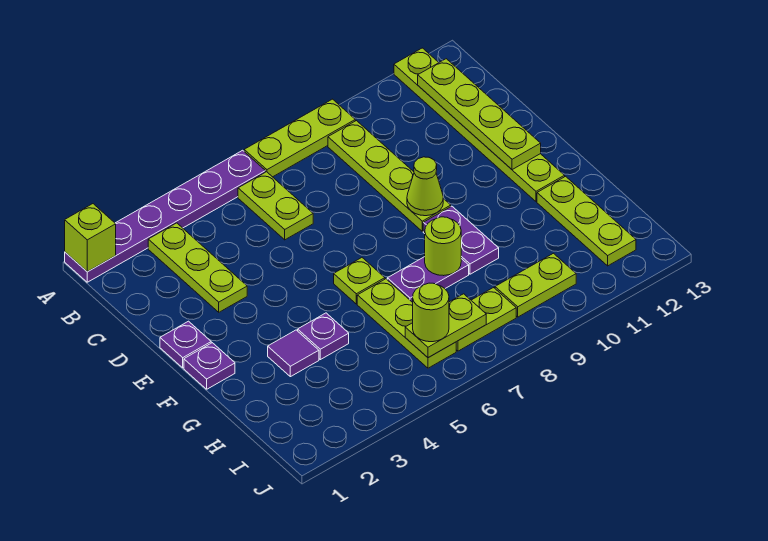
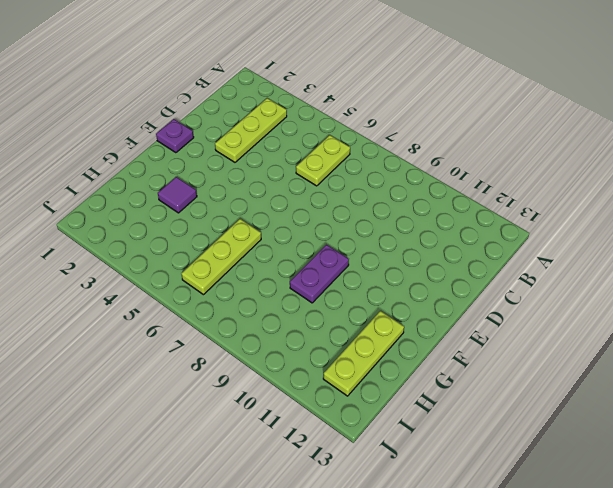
none -> purple plate A1:A6 level 1
none -> lime plate A7:A9 level 1
none -> lime plate A12:F12 level 1

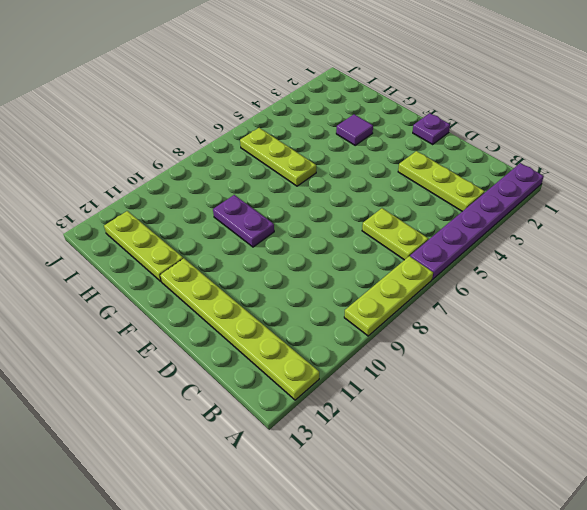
none -> lime plate B9:E9 level 1
none -> purple plate F1 level 1
none -> lime plate F6 level 1

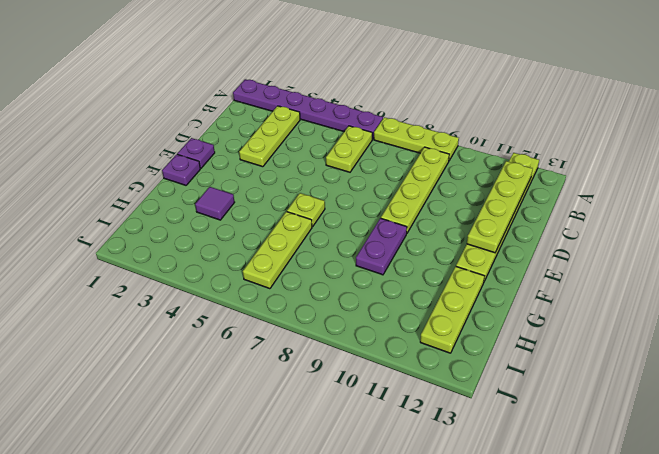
none -> purple plate G4 level 1
none -> purple plate G7:G8 level 1
none -> lime plate I7:I8 level 1

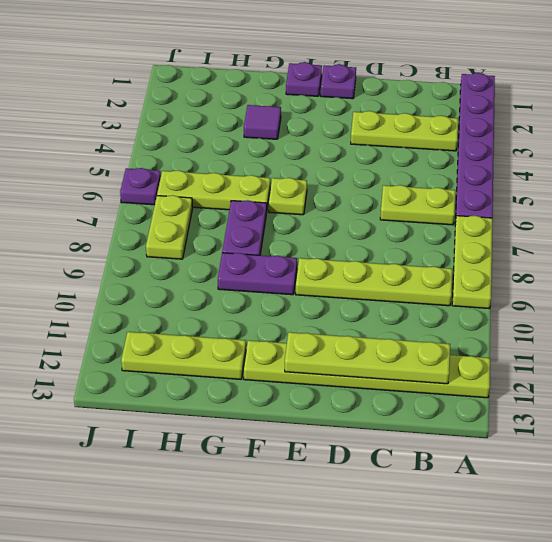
purple plate J6 level 1 -> purple plate G4 level 1
none -> lime plate I9:I10 level 1
none -> lime brick A1 level 2
none -> lime cone E9 level 2

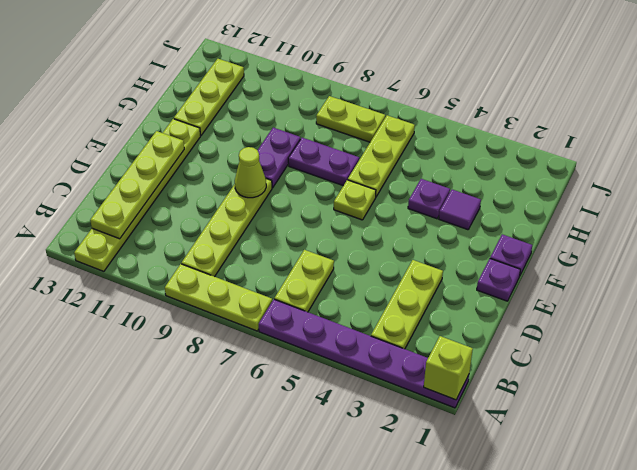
none -> lime plate I9:I10 level 1
none -> lime round brick G8 level 2
none -> lime plate I6:I7 level 2

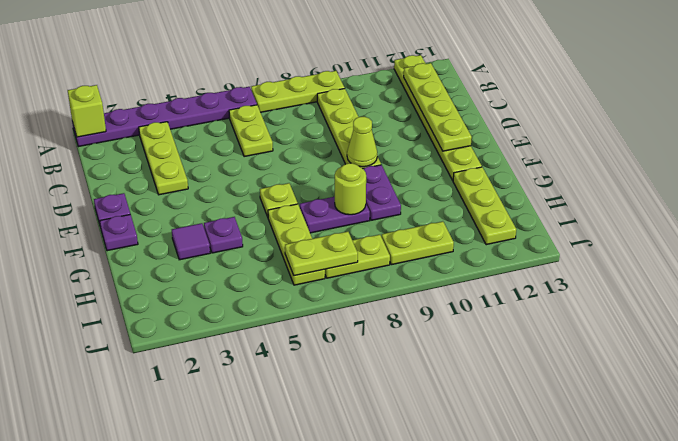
none -> lime round brick I6 level 3

